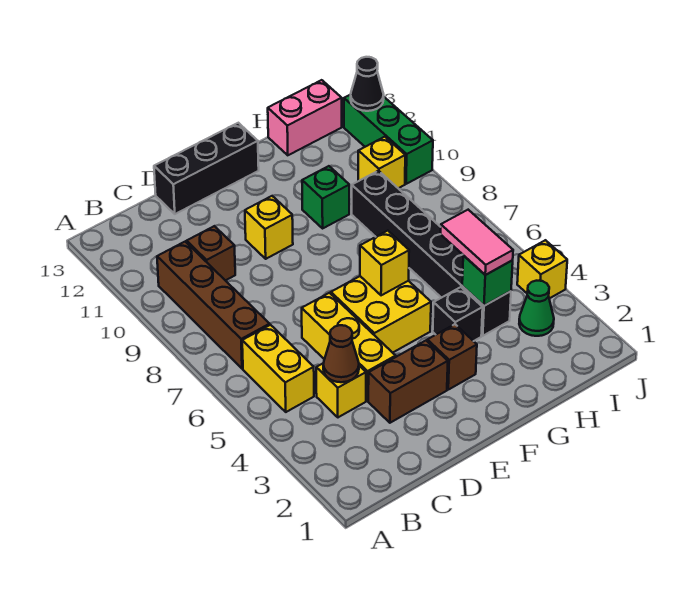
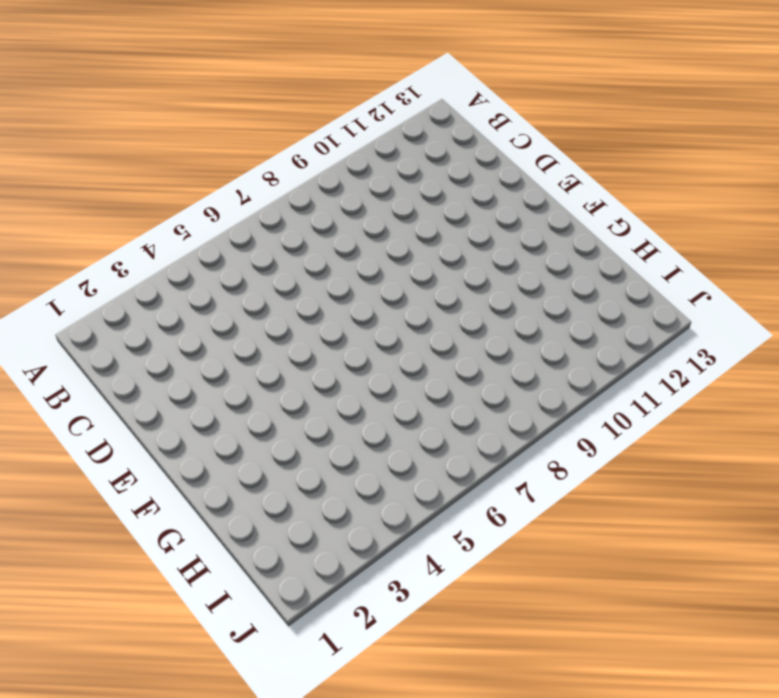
none -> yellow brick B5:B6 level 1
none -> brown brick B7:B10 level 1
none -> yellow brick C4 level 1

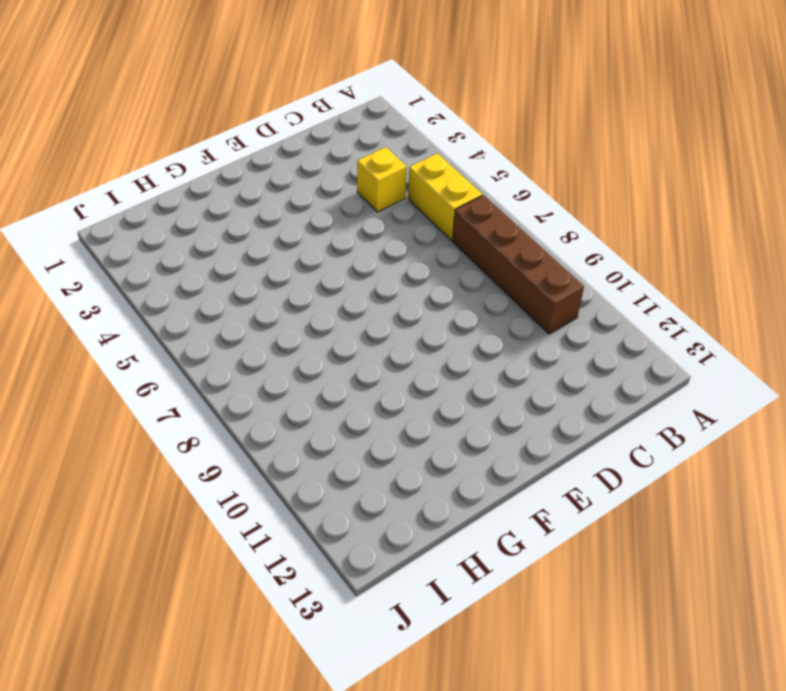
none -> brown brick C10 level 1
none -> brown brick D3:E3 level 1
none -> yellow brick D4:D6 level 1

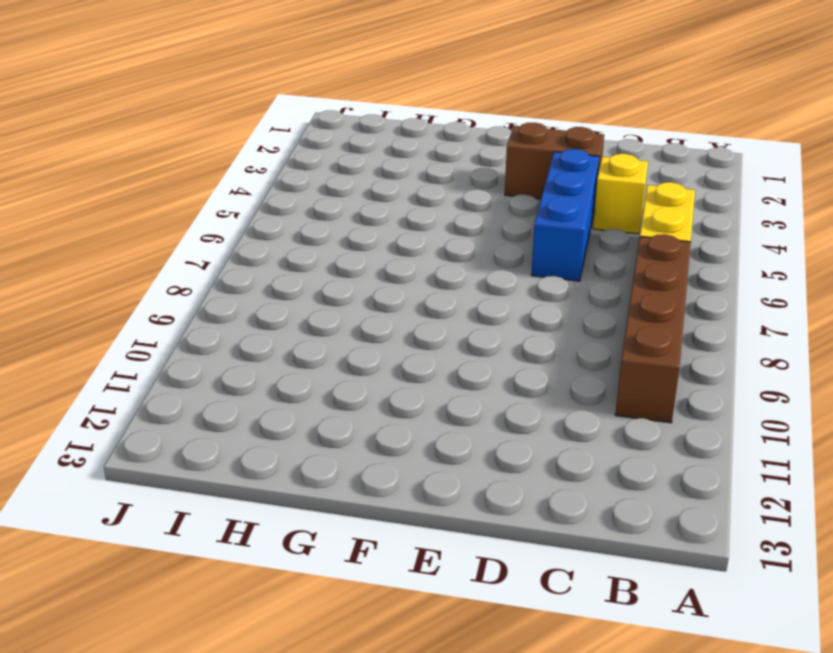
blue brick D4:D6 level 1 -> yellow brick D4:D6 level 1
none -> brown brick C10 level 1
none -> black brick D13:F13 level 1
none -> yellow brick E5:F6 level 1

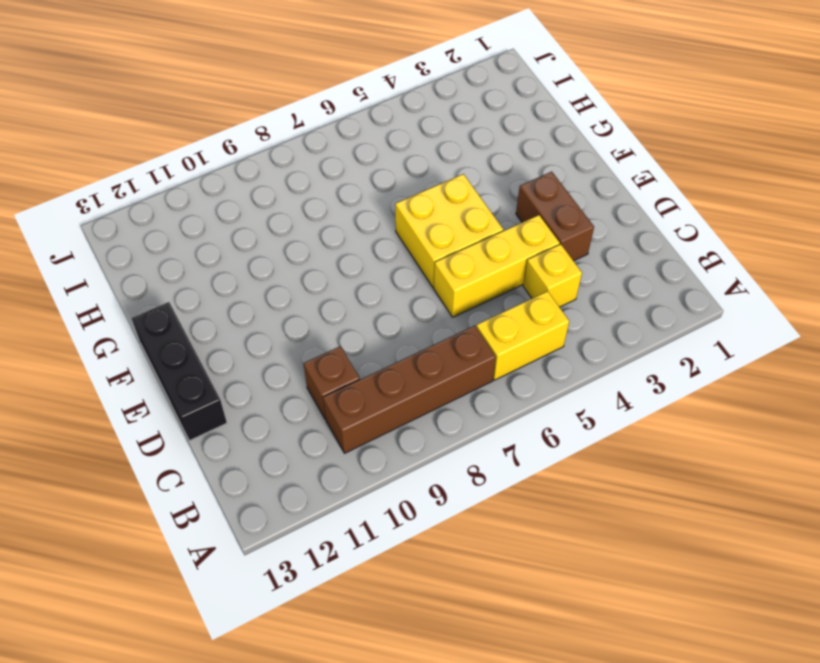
none -> yellow brick E10 level 1
none -> brown brick F3 level 1
none -> black brick G4 level 1

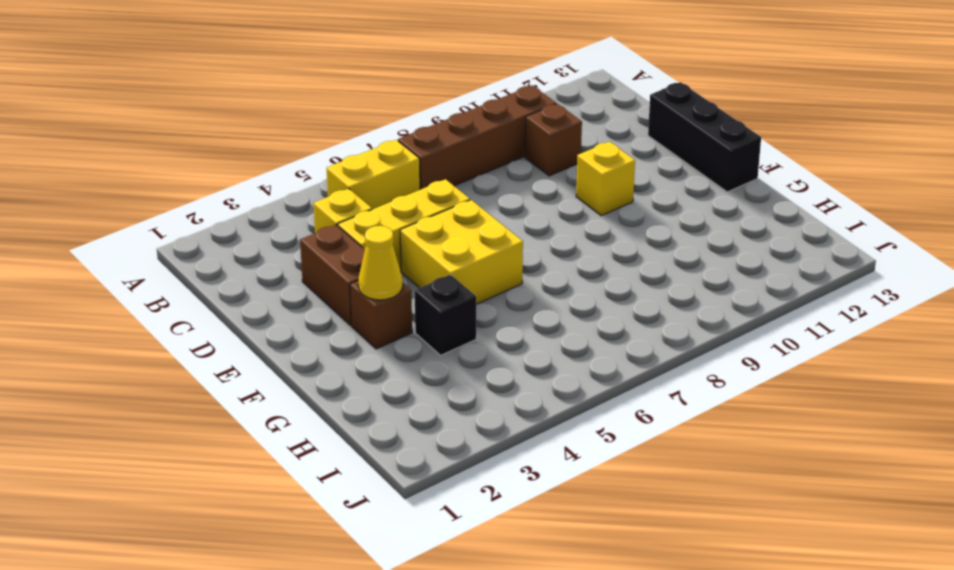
yellow cone F3 level 2 -> none
none -> green brick G10 level 1
none -> black brick H4:H9 level 1
none -> pink brick H13:I13 level 1

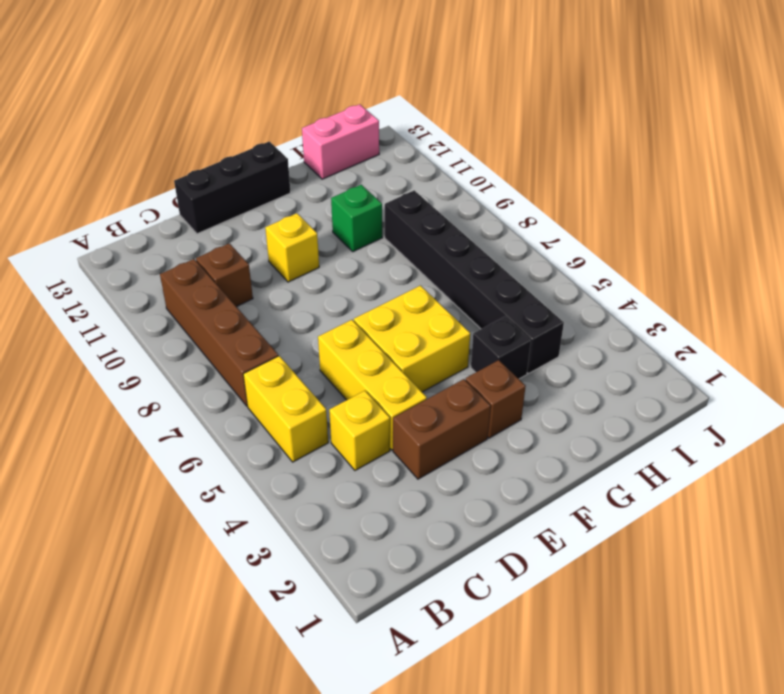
none -> green cone I3 level 1
none -> yellow brick I10 level 1
none -> yellow brick J4 level 1

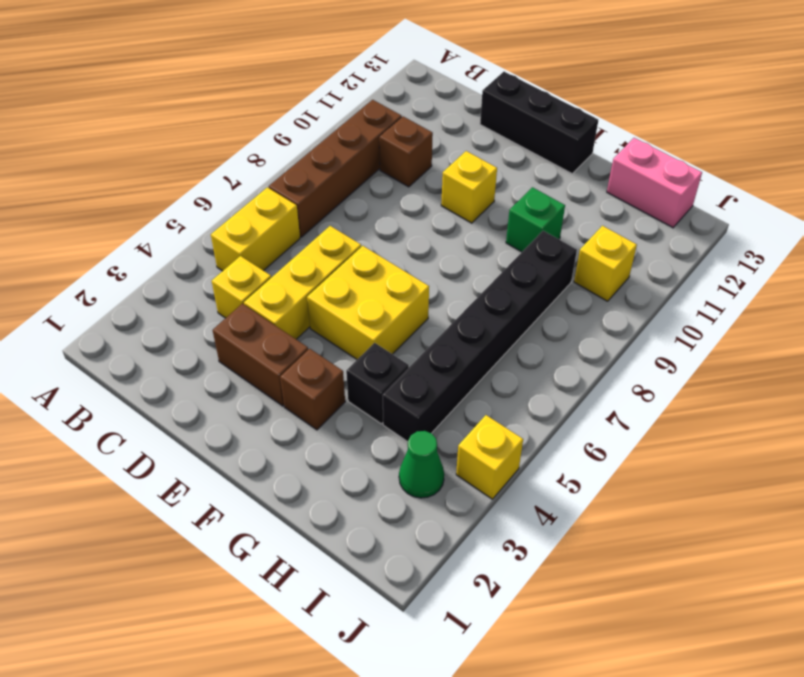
none -> green brick J10:J12 level 1
none -> brown cone C4 level 2
none -> yellow brick F6 level 2

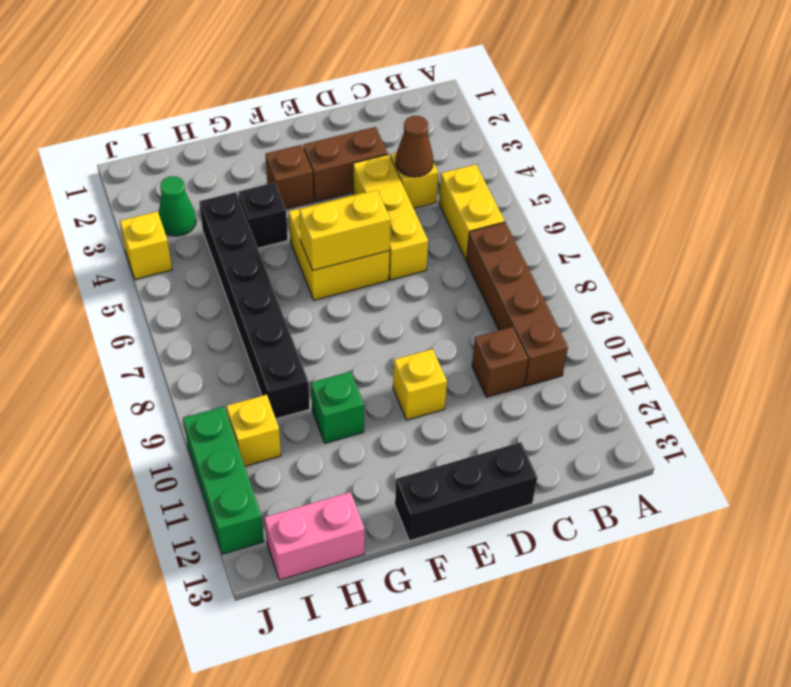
yellow brick E6:F6 level 2 -> yellow brick F6 level 2
none -> green brick H4 level 2
none -> black cone J12 level 2
none -> pink tile H4:H5 level 3

